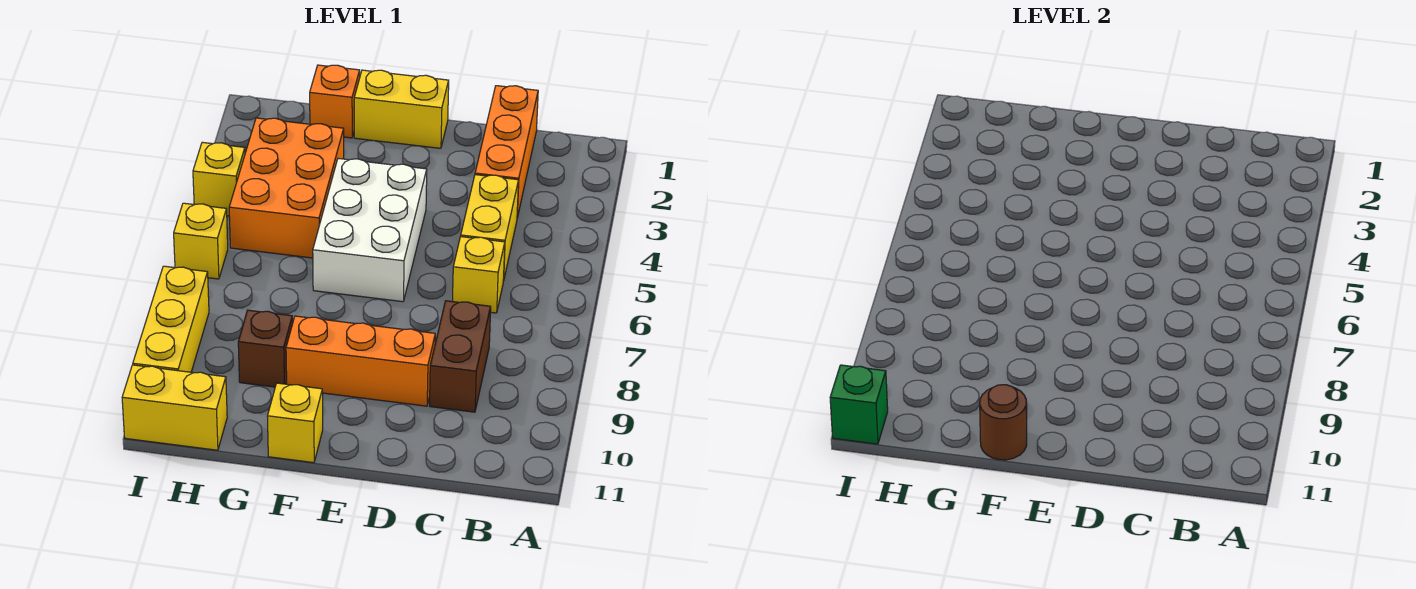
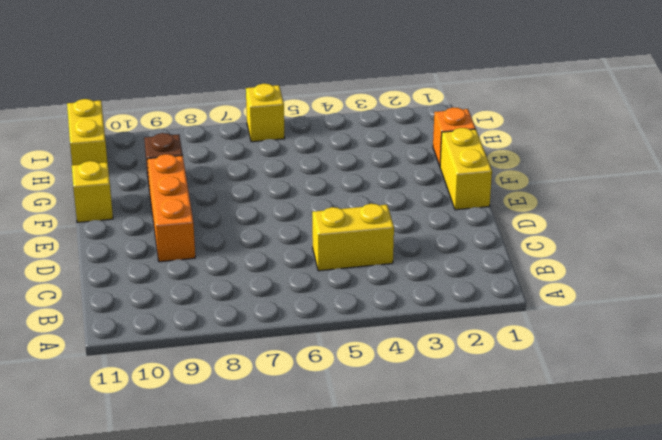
none -> orange brick C1:C3 level 1
none -> yellow brick C6 level 1
none -> brown brick C8:C9 level 1

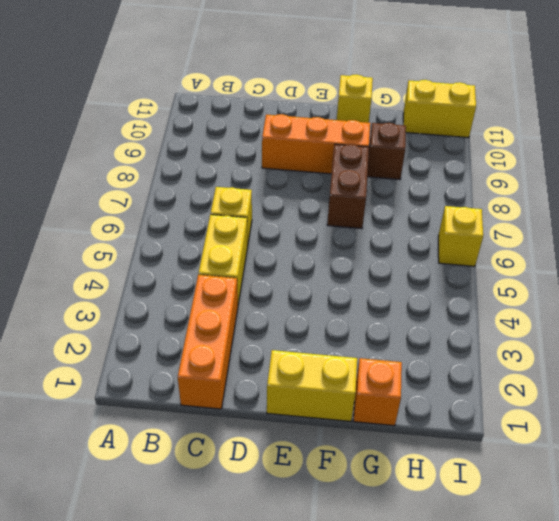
brown brick F7:F8 level 1 -> brown brick C8:C9 level 1
none -> white brick E4:F6 level 1
none -> orange brick G3:H5 level 1
none -> yellow brick I4 level 1

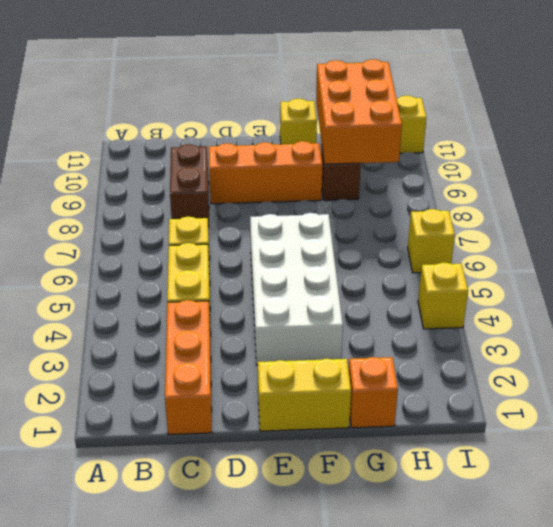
white brick E3:F6 level 1 -> white brick E4:F6 level 1
orange brick G9:H11 level 2 -> orange brick G3:H5 level 1
none -> yellow brick I8:I10 level 1
none -> brown round brick F11 level 2
none -> green brick I11 level 2

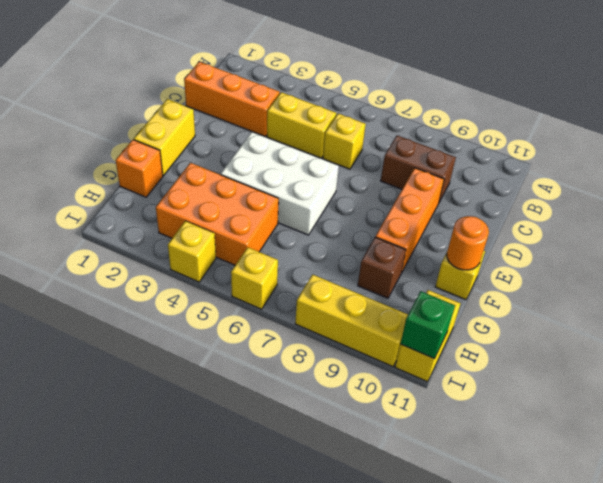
orange round brick F11 level 2 -> brown round brick F11 level 2

